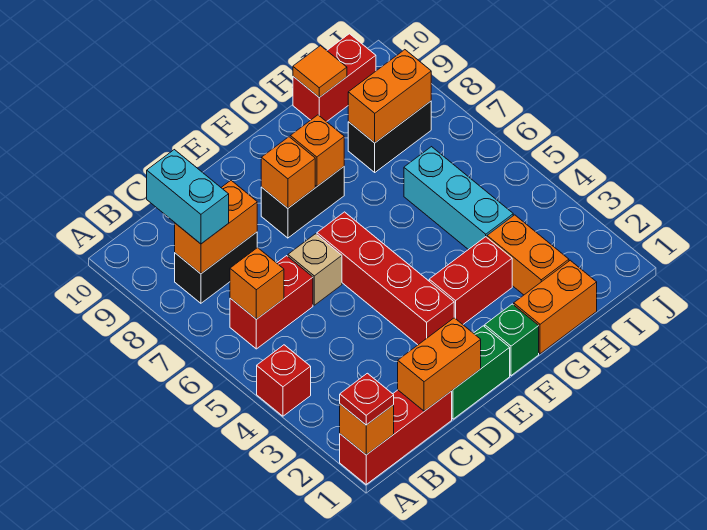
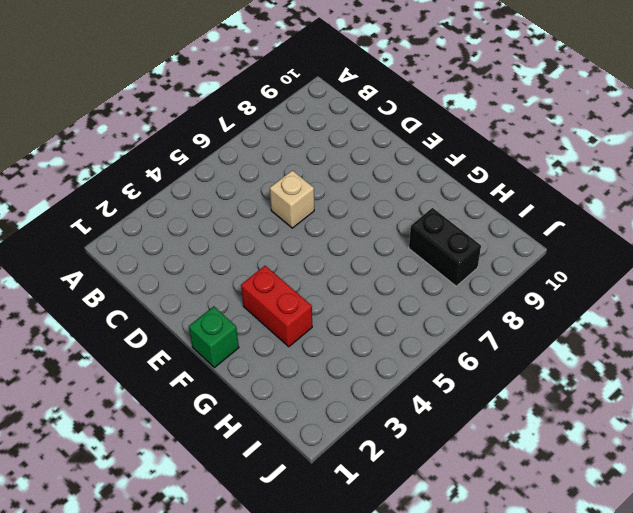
none -> red brick A1:C1 level 1
none -> red brick A4 level 1
none -> red brick B6:C6 level 1

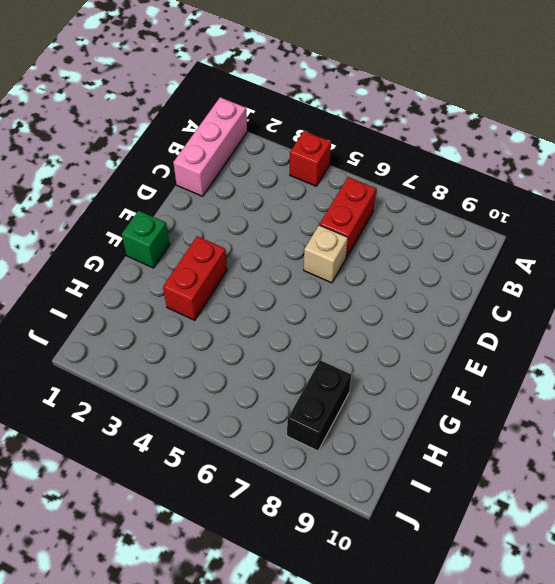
pink brick A1:C1 level 1 -> red brick A1:C1 level 1
none -> black brick B8:C8 level 1
none -> green brick D1:E1 level 1
none -> red brick E3:E6 level 1

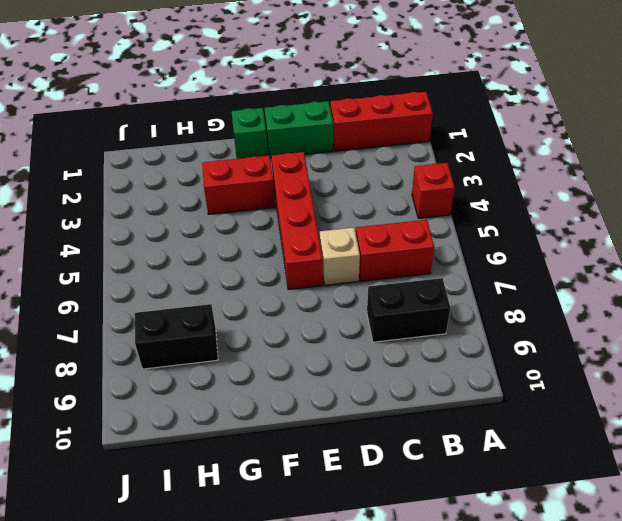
none -> black brick E8:F8 level 1
none -> orange brick G1:H1 level 1
none -> orange brick H2:H3 level 1

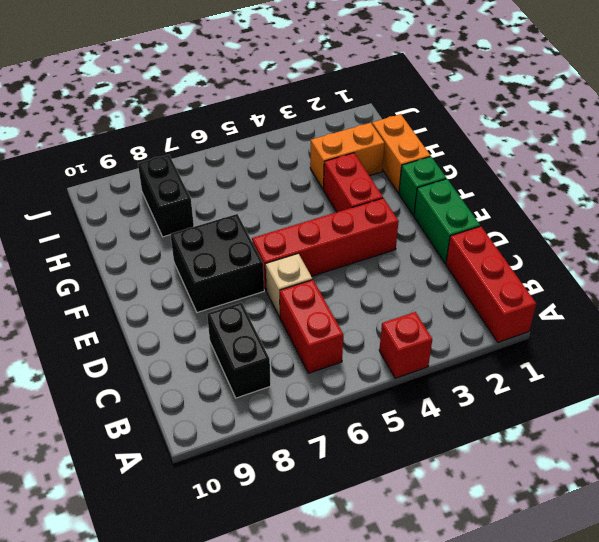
black brick E7:F8 level 1 -> black brick E8:F8 level 1
none -> cyan brick H4:H6 level 1
none -> red brick H10:I10 level 1
none -> orange brick A1 level 2

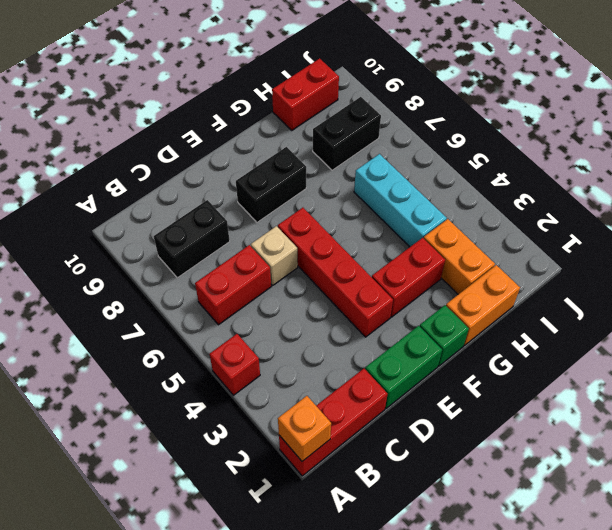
none -> orange brick B6 level 2
none -> orange brick B8:C8 level 2
none -> orange brick C1:D1 level 2

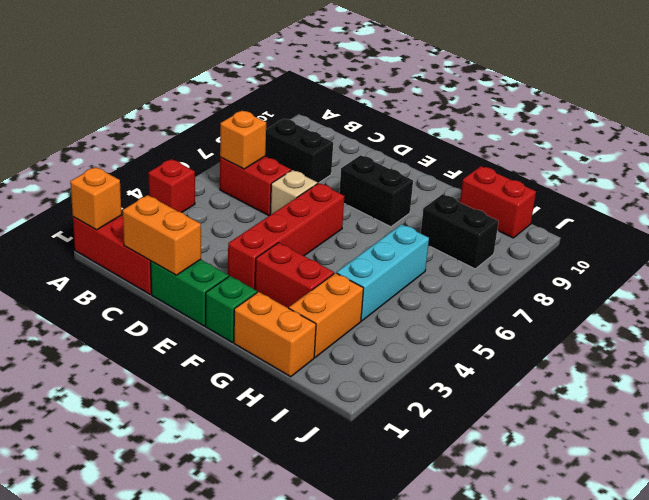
none -> orange brick B8:C8 level 2
none -> orange brick E8 level 2
none -> orange brick F8 level 2

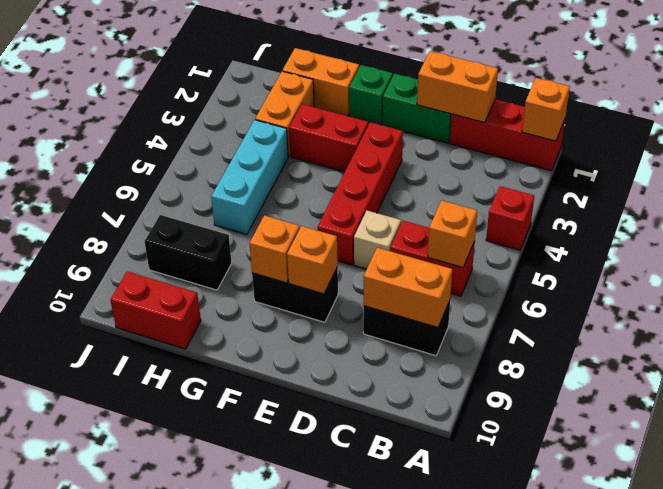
none -> orange brick H8:I8 level 2
none -> orange tile H10 level 2
none -> red plate A1 level 3

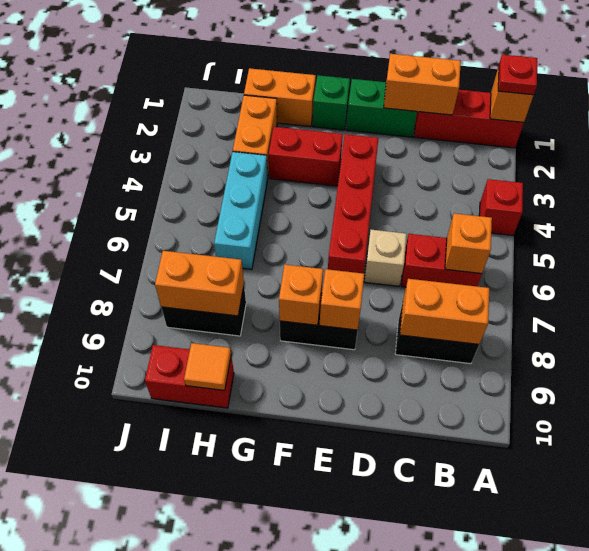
none -> cyan brick B8:B9 level 3

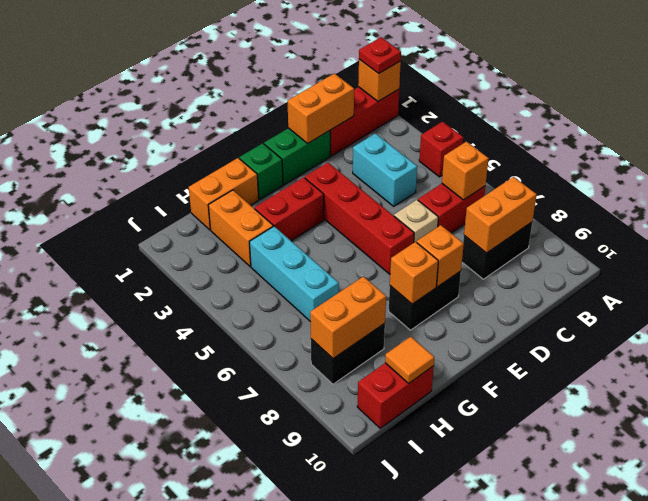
cyan brick C3:C4 level 1 -> cyan brick B8:B9 level 3

